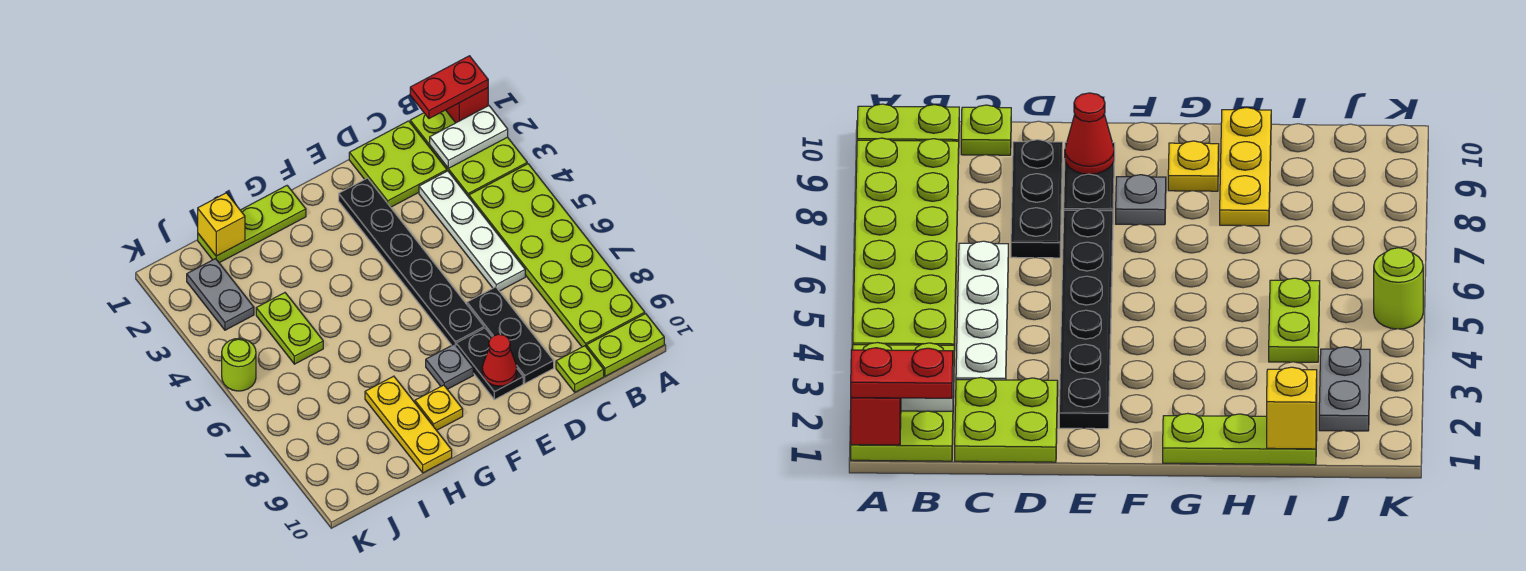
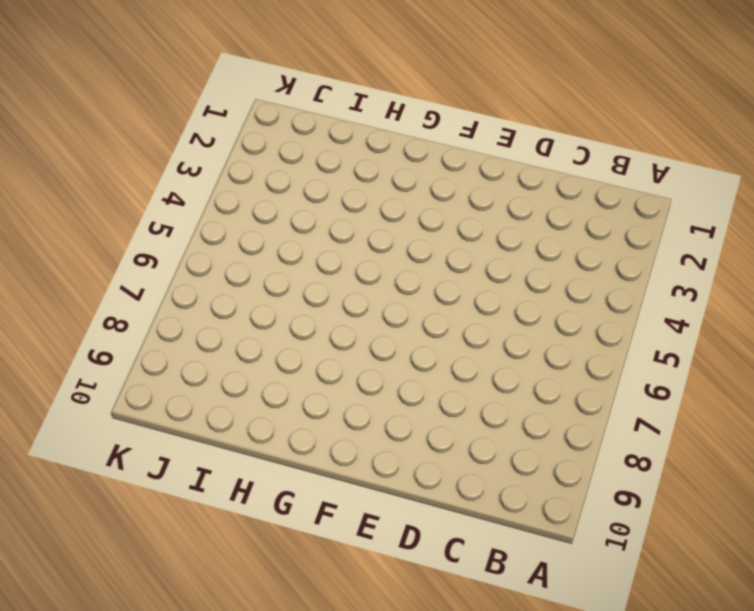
none -> lime plate A1:B3 level 1
none -> lime plate A4:B9 level 1
none -> lime plate A10:B10 level 1

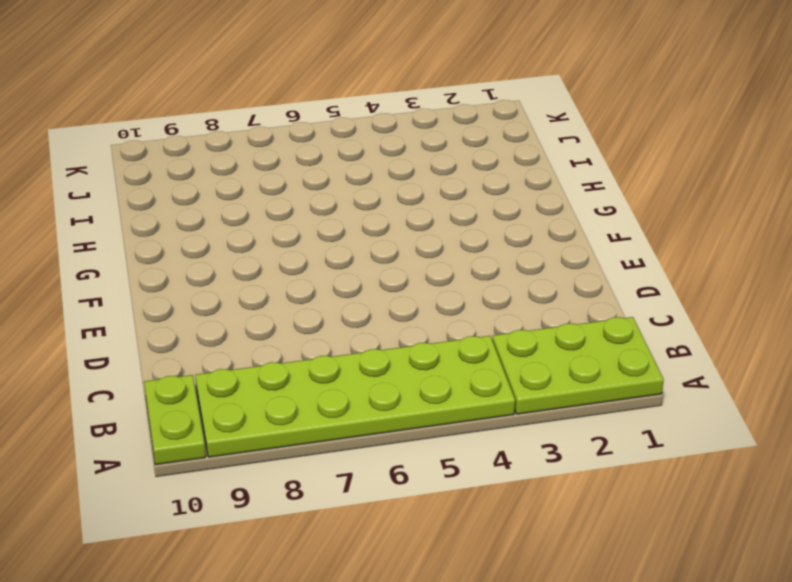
none -> lime plate C1:D2 level 1
none -> white plate C3:C6 level 1
none -> lime plate C10 level 1

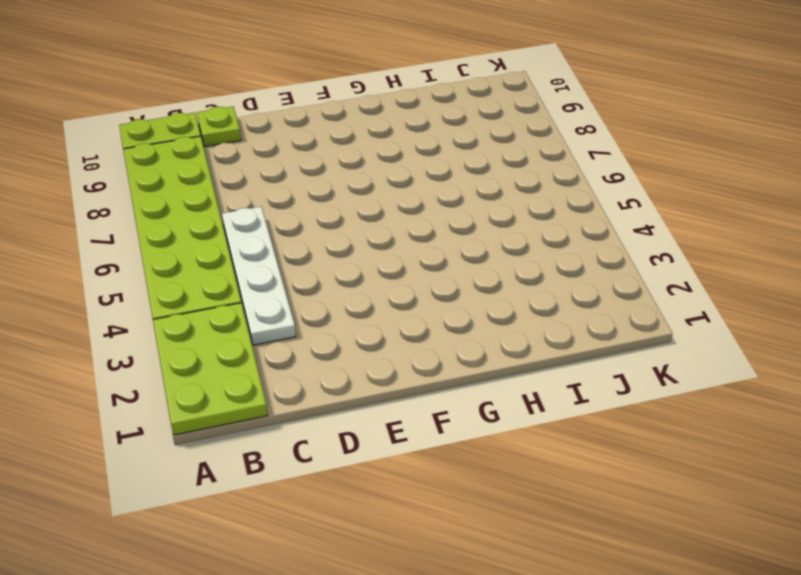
none -> lime plate C1:D2 level 1
none -> black plate D7:D9 level 1
none -> black plate E2:E7 level 1

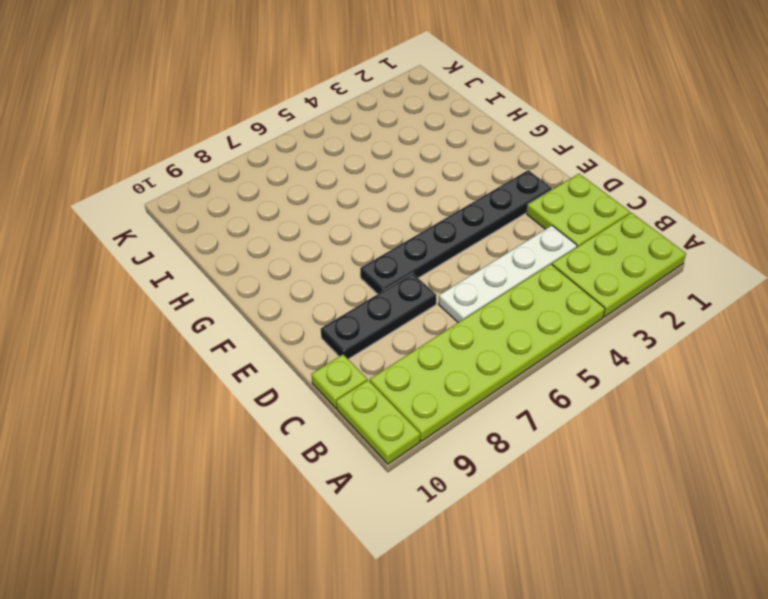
none -> black plate E8:E9 level 1
none -> grey plate F8 level 1
none -> lime plate G1:I1 level 1

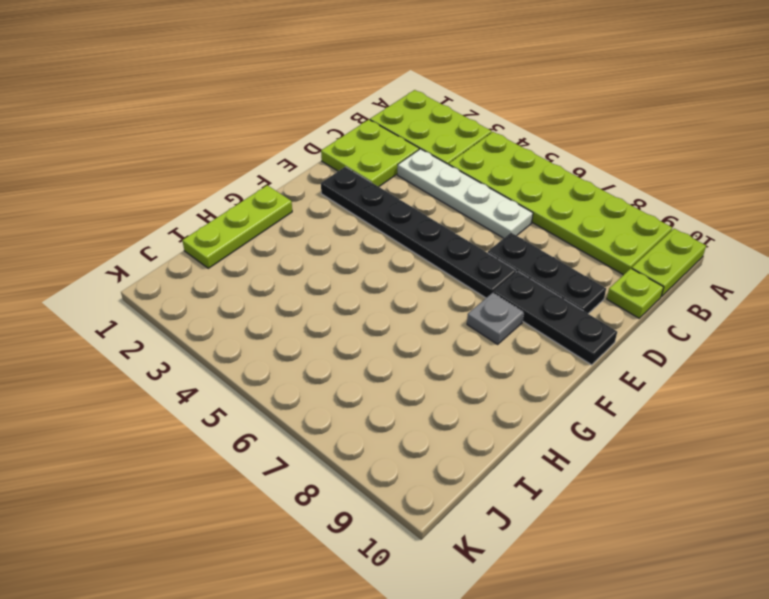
black plate E8:E10 level 1 -> black plate E8:E9 level 1
none -> yellow plate G9 level 1
none -> yellow plate H8:H10 level 1
none -> lime plate I4:I5 level 1

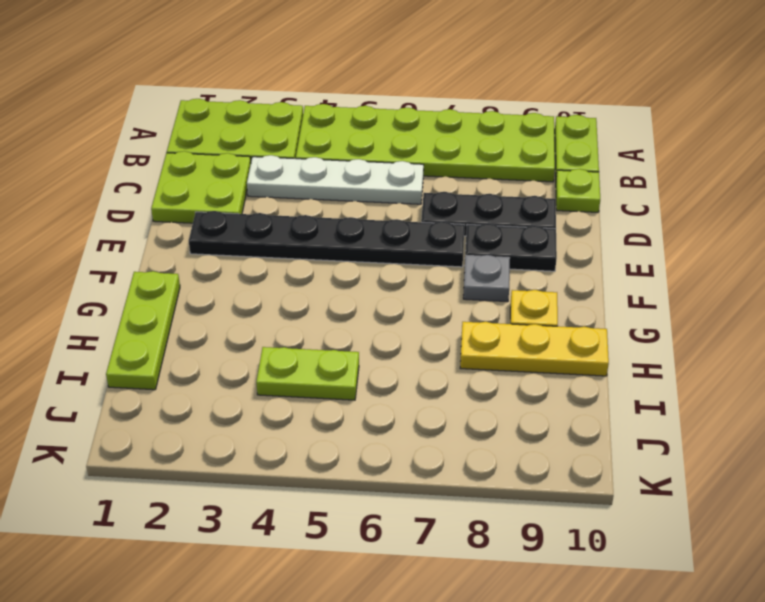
none -> grey plate J2:J3 level 1
none -> lime round brick K5 level 1
none -> red brick A1 level 2

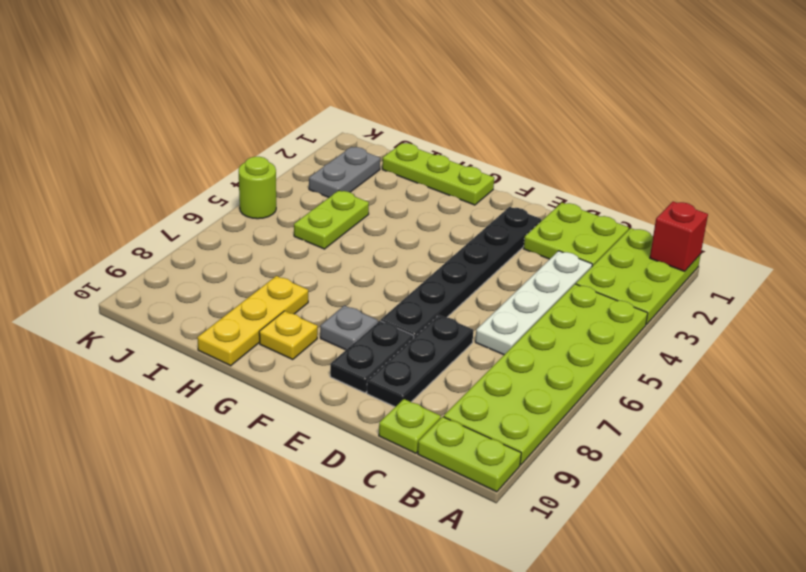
none -> white plate A2:B2 level 2
none -> red cone E9 level 2
none -> yellow brick I1 level 2

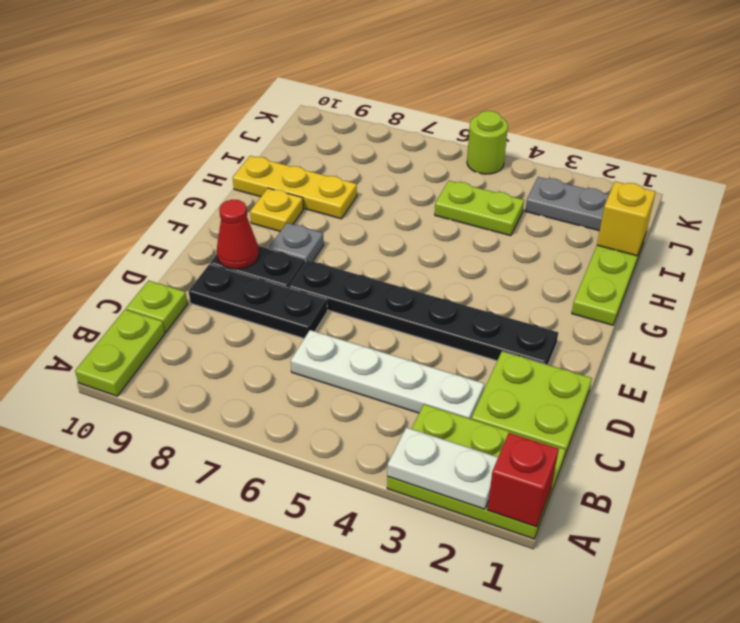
white plate A2:A3 level 2 -> white plate A2:B2 level 2
none -> lime plate A4:B9 level 1
none -> red plate A1:B1 level 3

